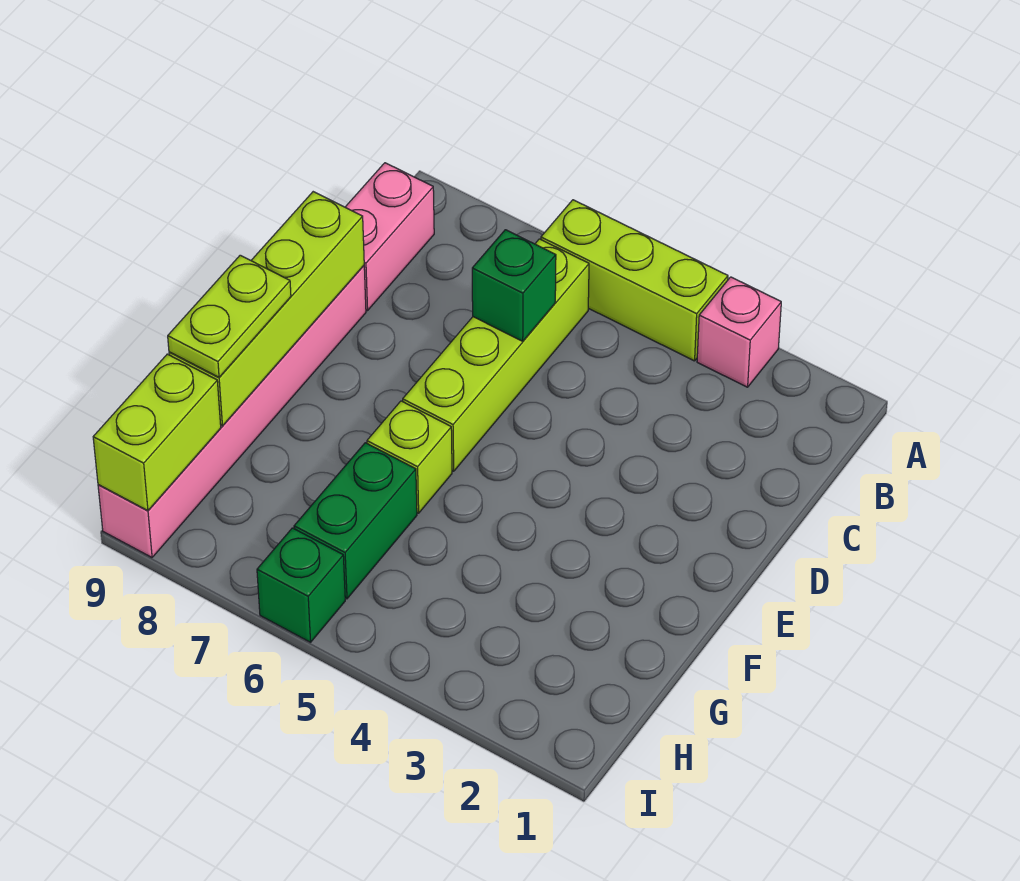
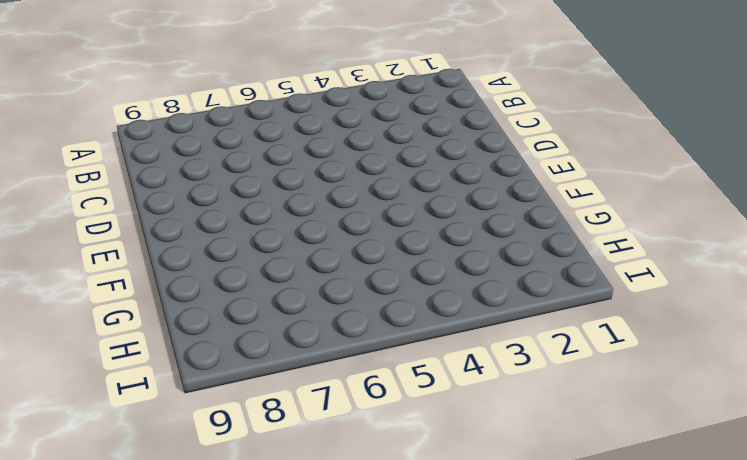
none -> pink brick A3 level 1
none -> lime brick A4:A6 level 1
none -> lime brick B6:E6 level 1

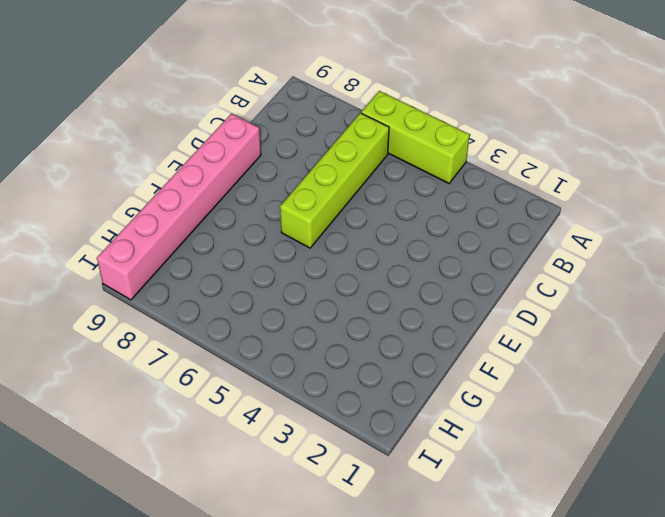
none -> pink brick A3 level 1
none -> pink brick B9:C9 level 1
none -> lime brick F6 level 1

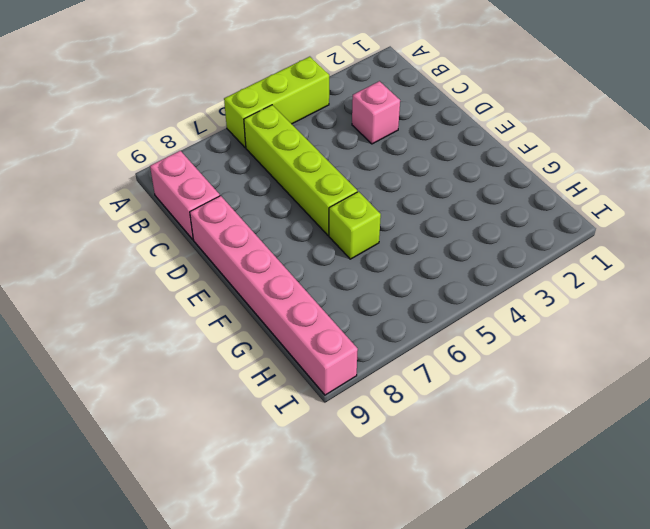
pink brick C3 level 1 -> pink brick A3 level 1
none -> green brick G6:H6 level 1
none -> green brick I6 level 1
none -> green brick C6 level 2

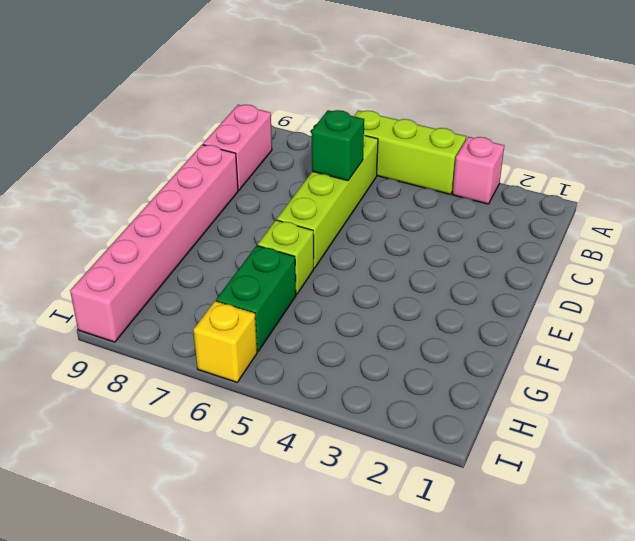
yellow brick I6 level 1 -> green brick I6 level 1
none -> lime brick D9:G9 level 2
none -> lime brick H9:I9 level 2
none -> lime plate F9:G9 level 3

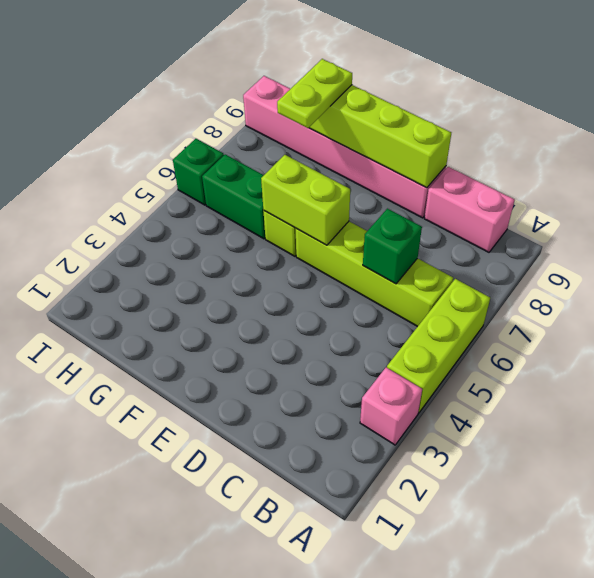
lime brick E6:F6 level 2 -> lime brick H9:I9 level 2
lime plate G8:G9 level 3 -> lime plate F9:G9 level 3

